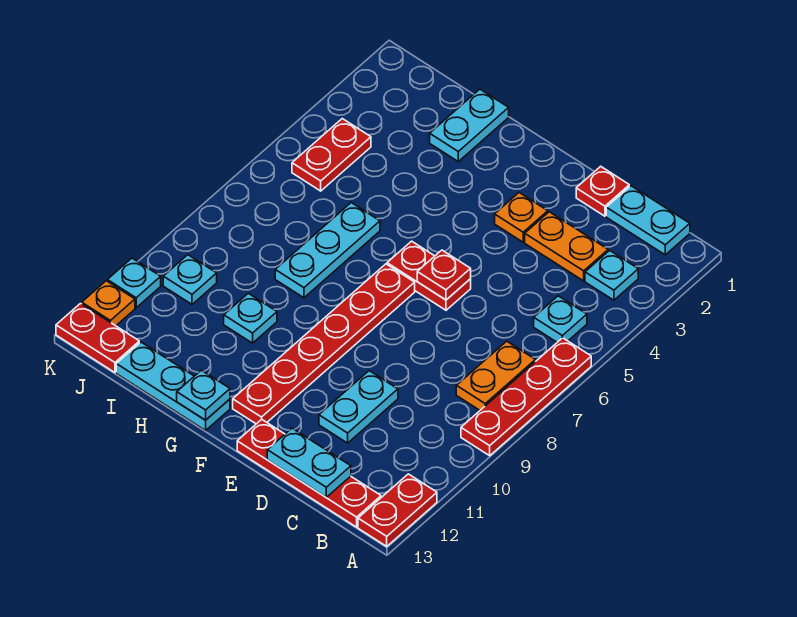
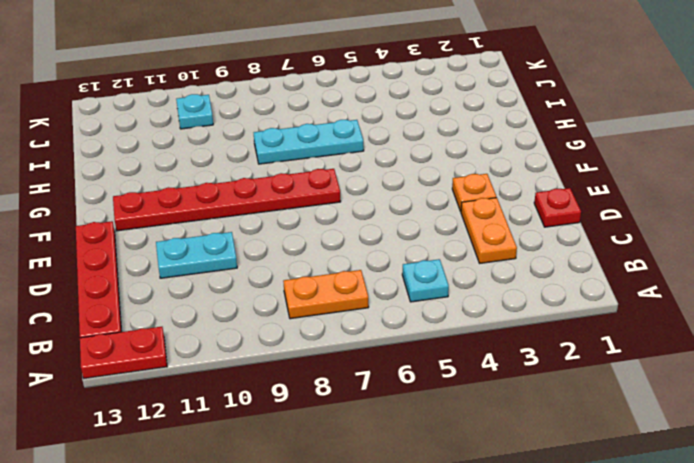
none -> red plate A6:A9 level 1
none -> cyan plate B1:C1 level 1
none -> cyan plate B3 level 1

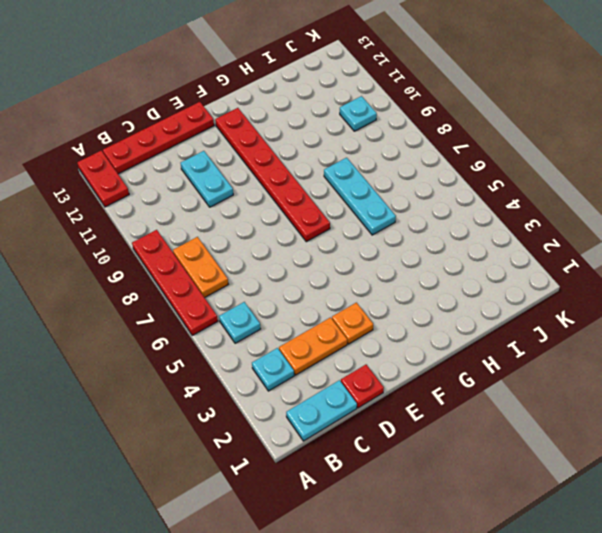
none -> red plate E6:F6 level 1
none -> cyan plate G13:I13 level 1
none -> cyan plate H1:H2 level 1

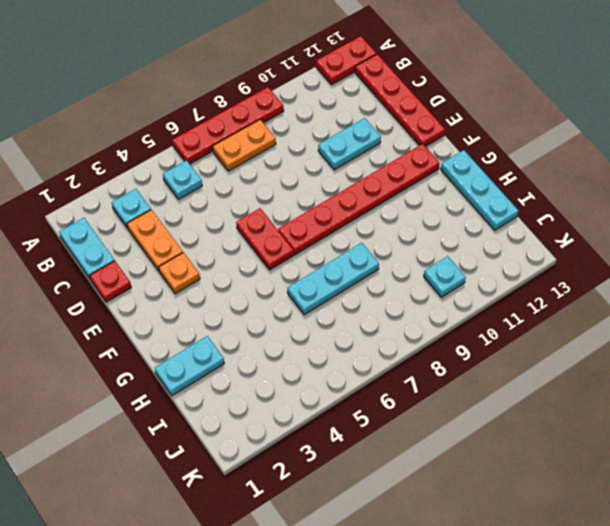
none -> cyan plate H10 level 1
none -> red plate J4:J5 level 1
none -> red plate J13:K13 level 1

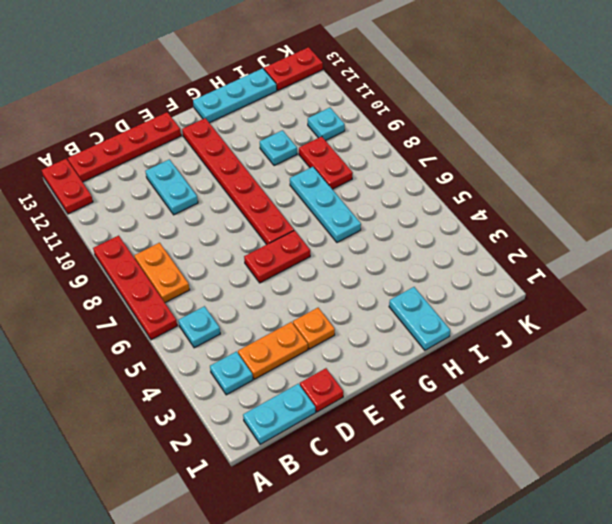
red plate I8:I9 level 1 -> red plate J4:J5 level 1
none -> cyan plate K11 level 1
none -> orange plate K12 level 1
none -> cyan plate C13:D13 level 2

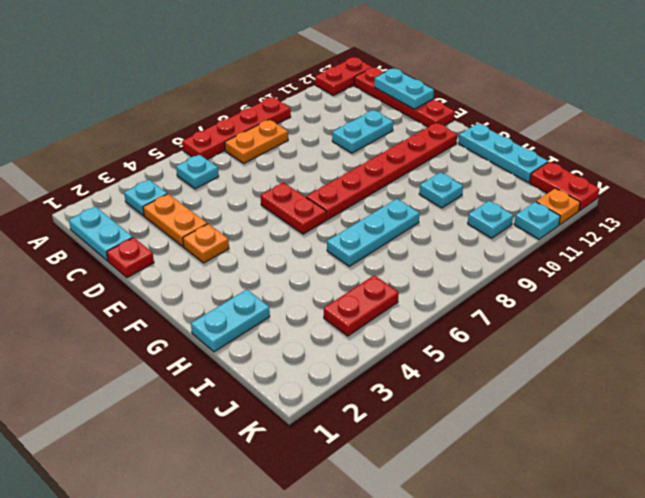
none -> red plate E6 level 2
none -> cyan plate G13 level 2

